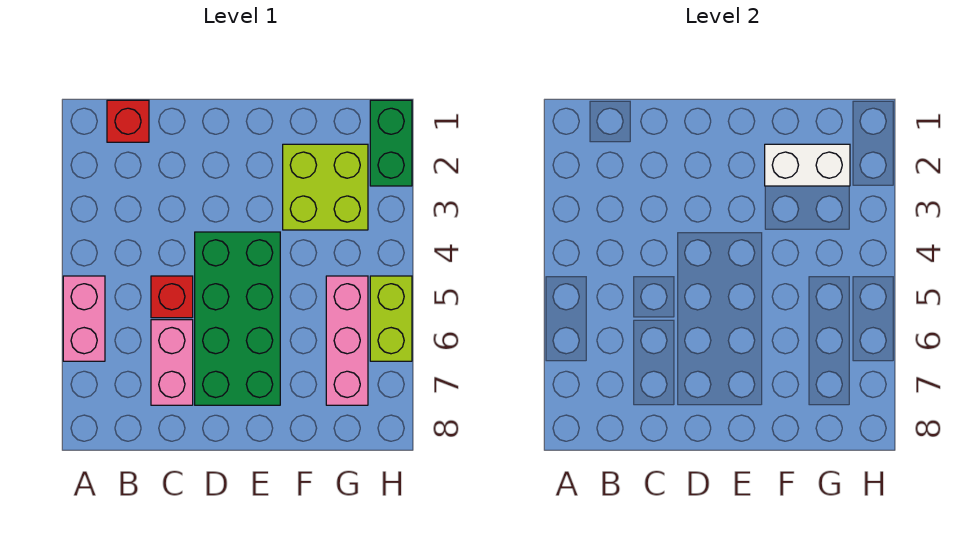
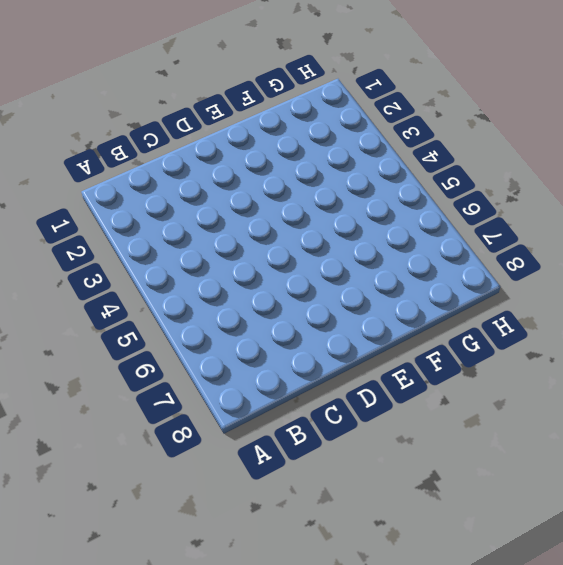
none -> pink brick A5:A6 level 1
none -> red brick B1 level 1

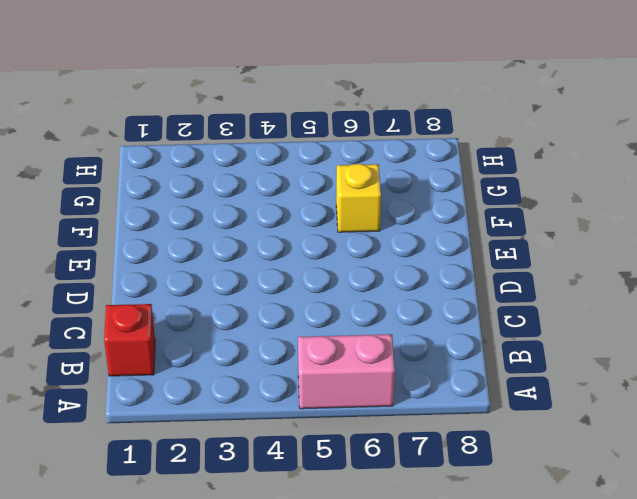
yellow brick F6 level 1 -> none
none -> red brick C5 level 1
none -> pink brick C6:C7 level 1

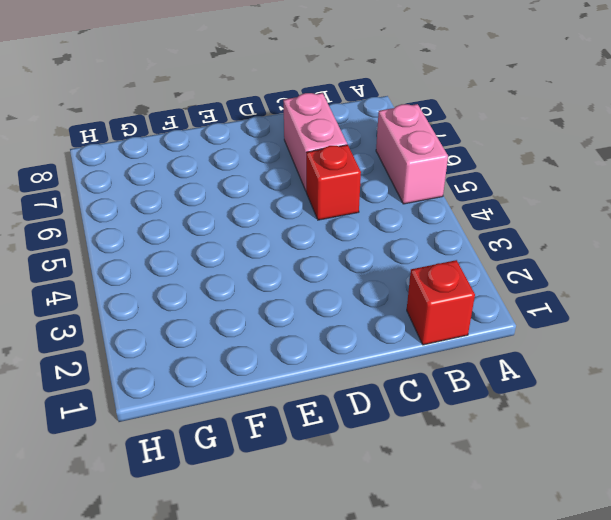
none -> green brick D4:E7 level 1
none -> lime brick F2:G3 level 1

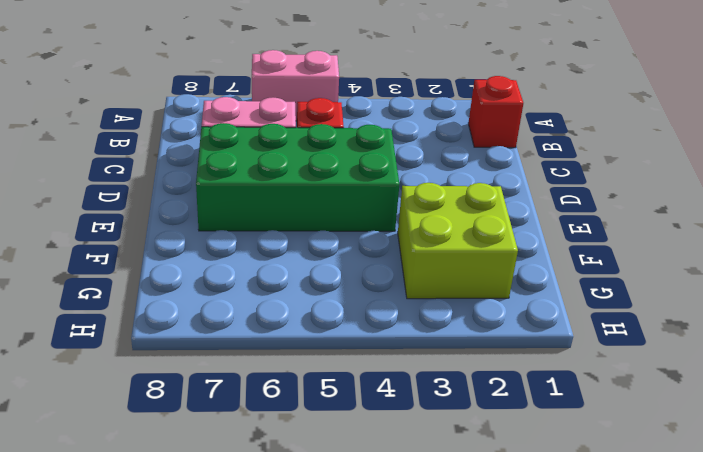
none -> pink brick G5:G7 level 1
none -> green brick H1:H2 level 1

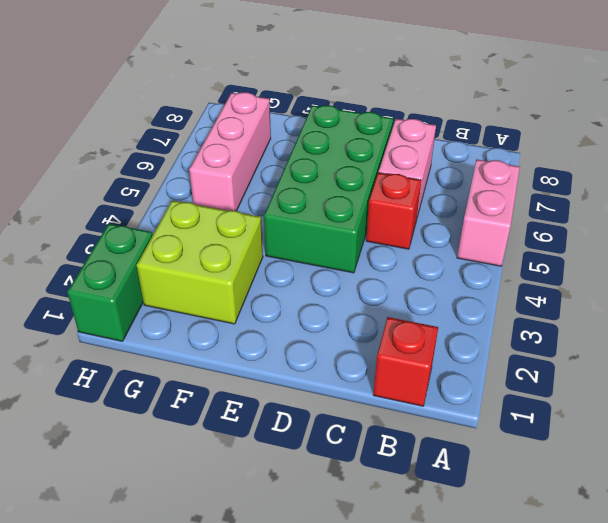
none -> lime brick H5:H6 level 1
none -> white brick F2:G2 level 2

